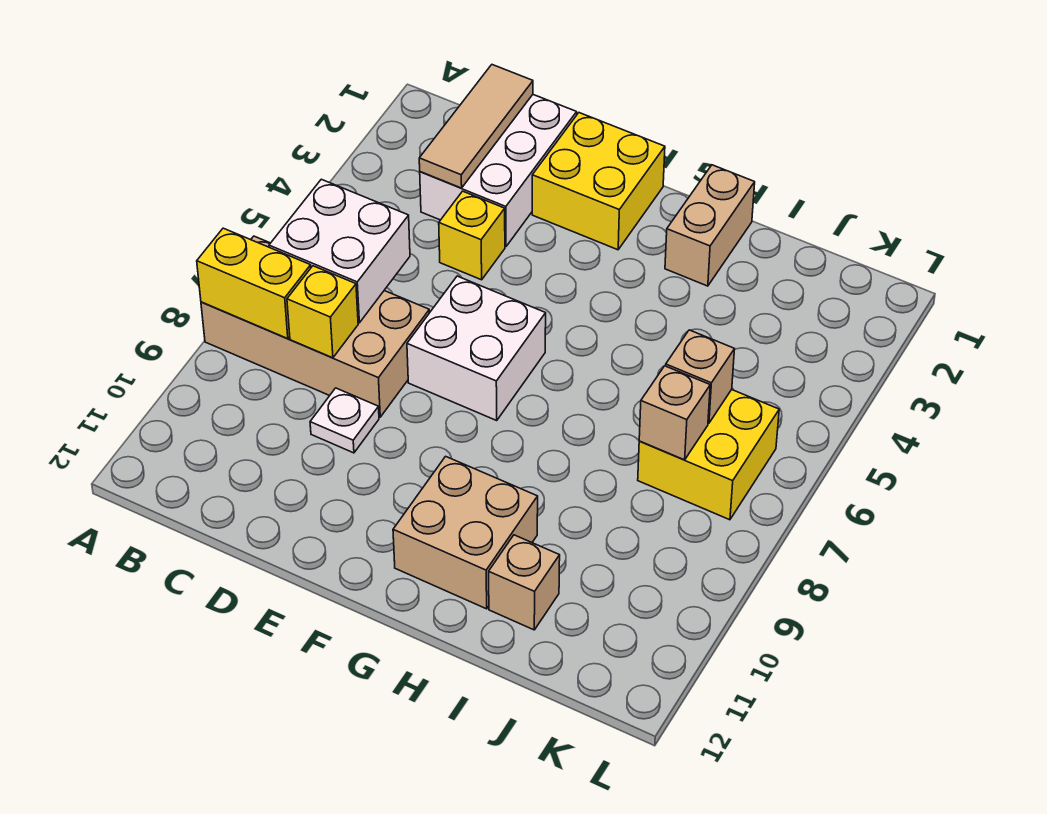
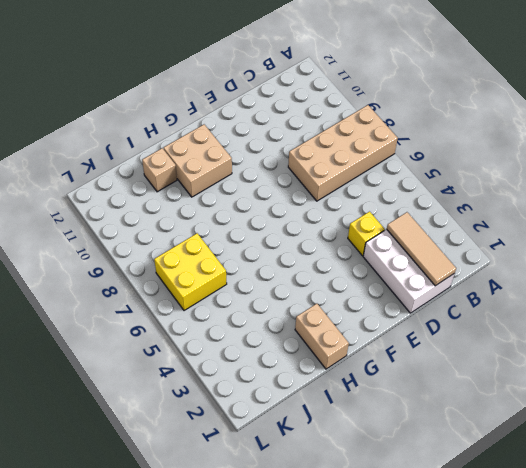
none -> white plate D9 level 1
none -> yellow brick E1:F2 level 1
none -> white brick E6:F7 level 1

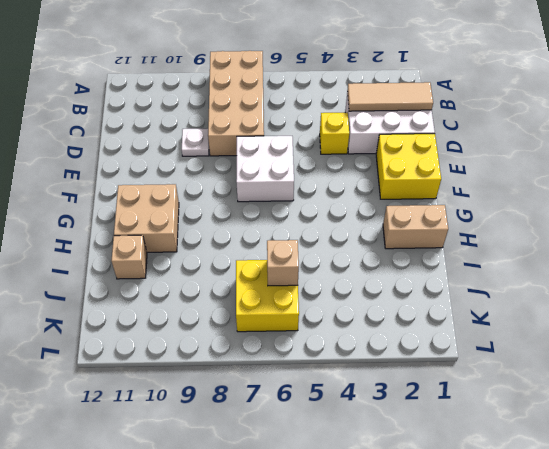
none -> yellow brick A8:B8 level 2
none -> white brick B6:C7 level 2
none -> yellow brick C8 level 2

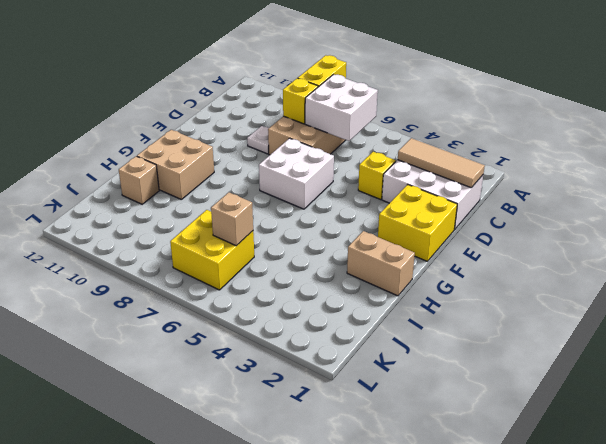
none -> tan brick J7 level 2

